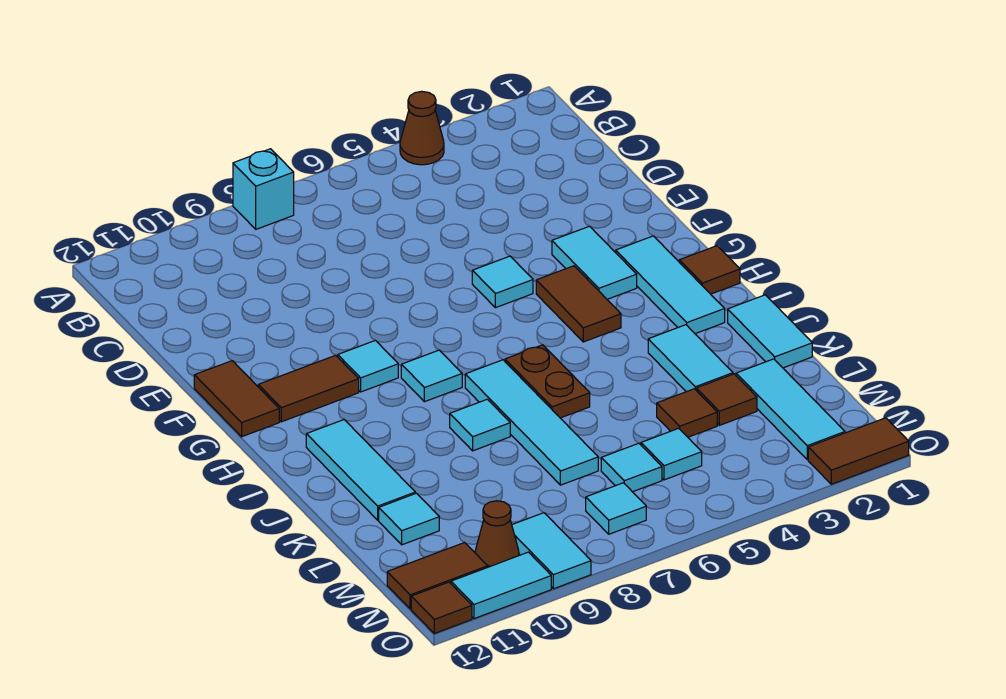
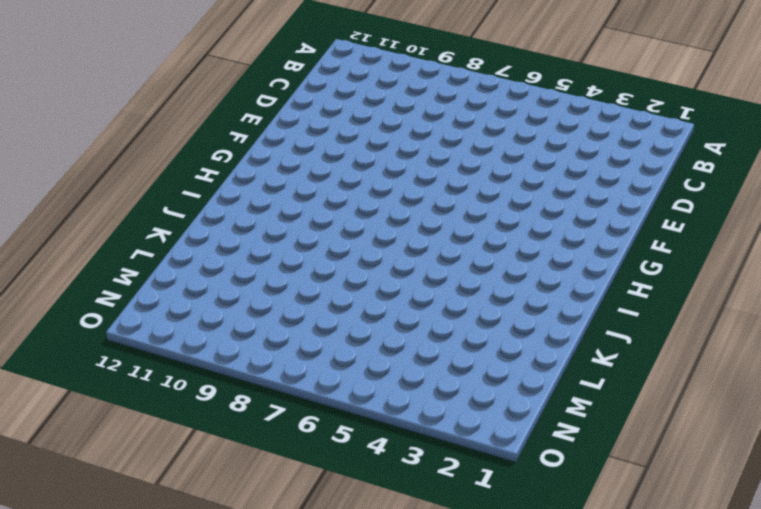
none -> brown cone A4 level 1
none -> cyan brick A8 level 1
none -> cyan tile F3:G3 level 1
none -> cyan tile F5 level 1

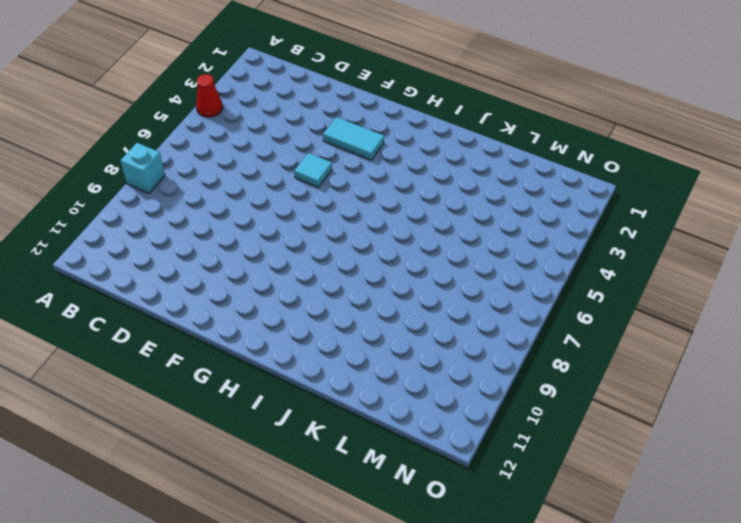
red cone A4 level 1 -> brown cone A4 level 1
none -> brown tile F12:G12 level 1
none -> cyan tile G2:I2 level 1
none -> brown tile G4:H4 level 1
none -> cyan tile G9 level 1

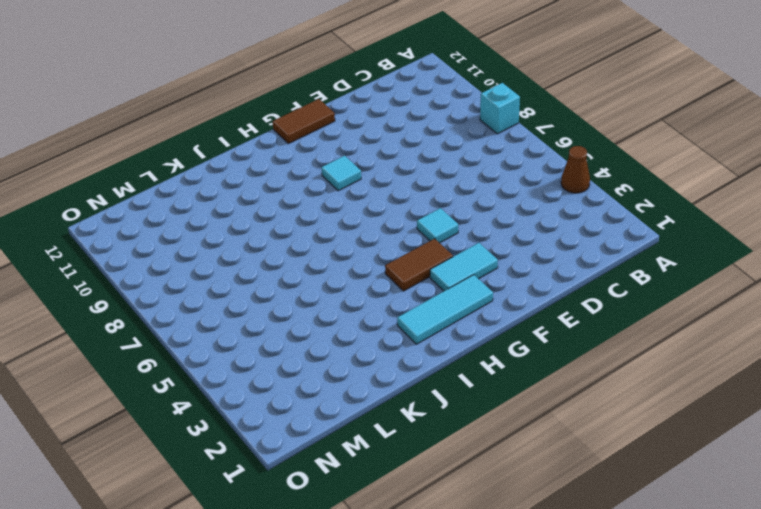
none -> brown tile G10:G11 level 1
none -> brown tile H1 level 1
none -> cyan tile H8 level 1
none -> brown plate I6:J6 level 1

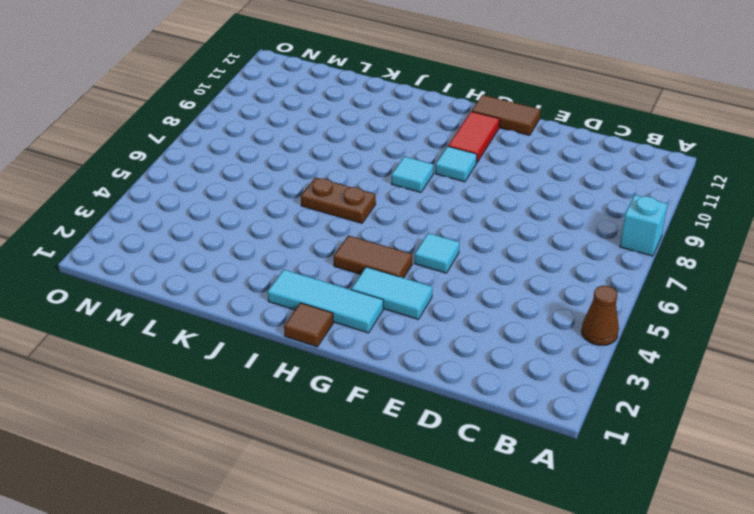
red tile G10:G11 level 1 -> brown tile G10:G11 level 1
none -> cyan tile I7:L7 level 1
none -> cyan tile I11:K11 level 1
none -> cyan tile J1:K1 level 1
none -> cyan tile J3:K3 level 1

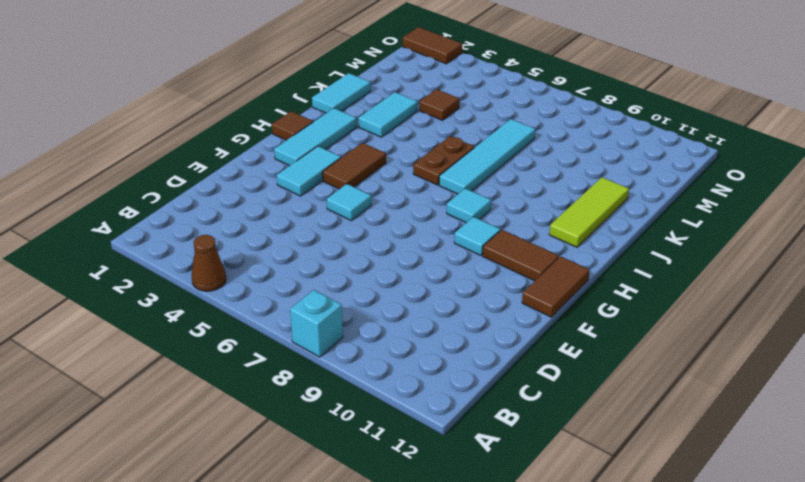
lime tile I11:K11 level 1 -> cyan tile I11:K11 level 1
none -> cyan tile J8 level 1
none -> cyan tile L2:N2 level 1
none -> brown tile L3 level 1
none -> cyan tile L11 level 1

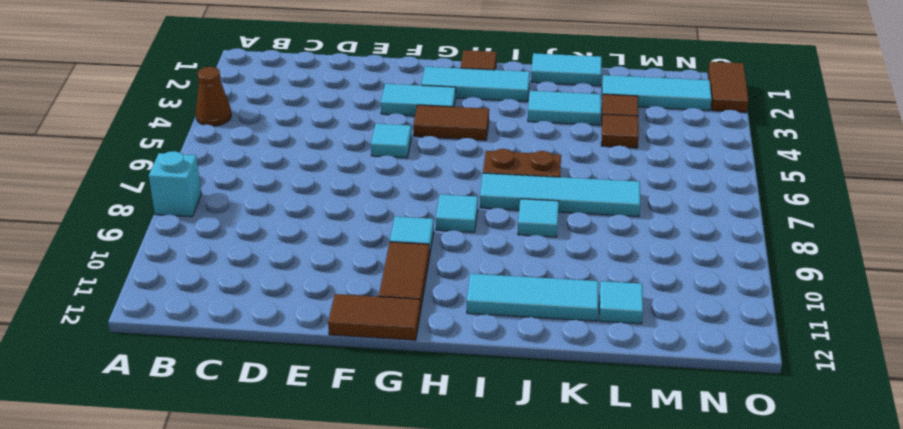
none -> cyan tile M5 level 1
none -> cyan tile M6 level 1
none -> cyan tile N7 level 1
none -> cyan tile N9:O9 level 1

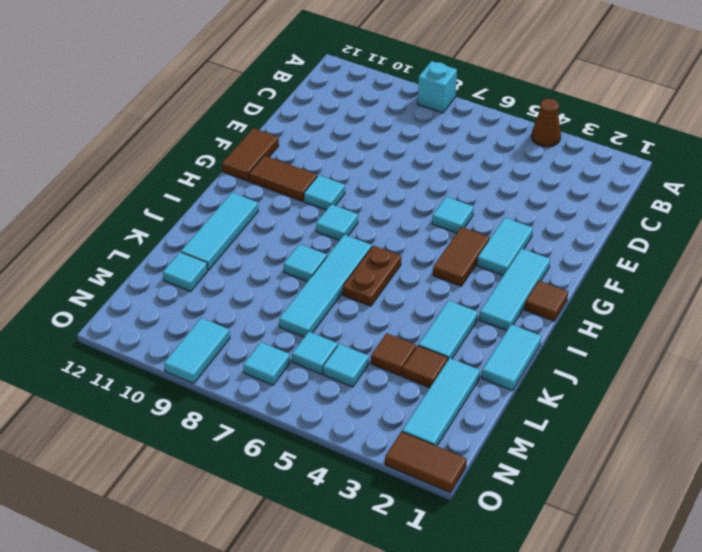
none -> brown cone N10 level 1
none -> brown tile N11:N12 level 1
none -> cyan tile O10:O11 level 1
none -> brown tile O12 level 1

